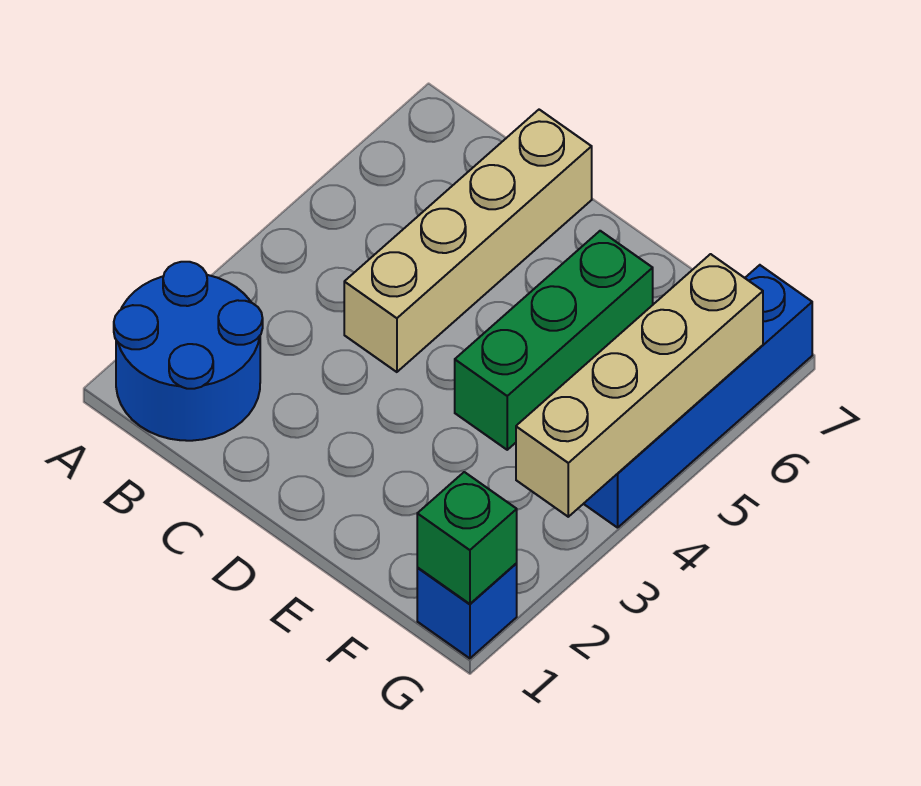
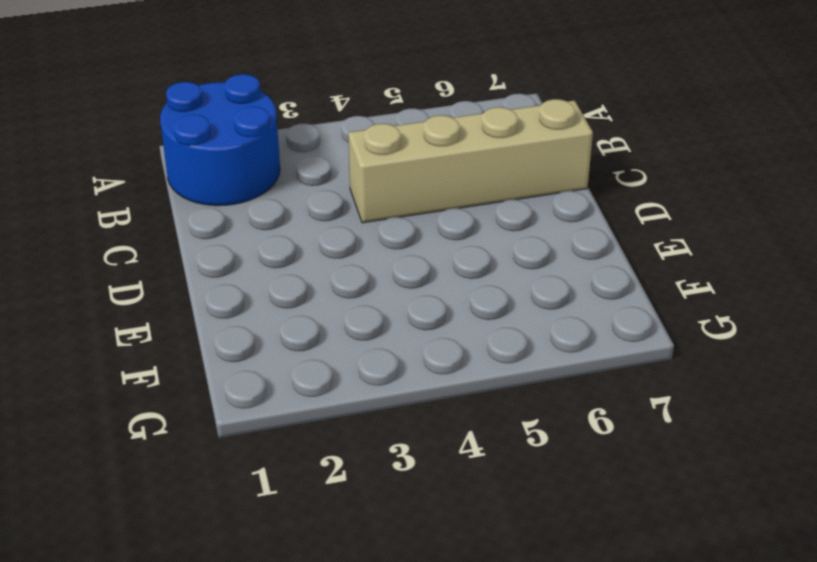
none -> green brick E4:E6 level 1
none -> blue brick G1 level 1

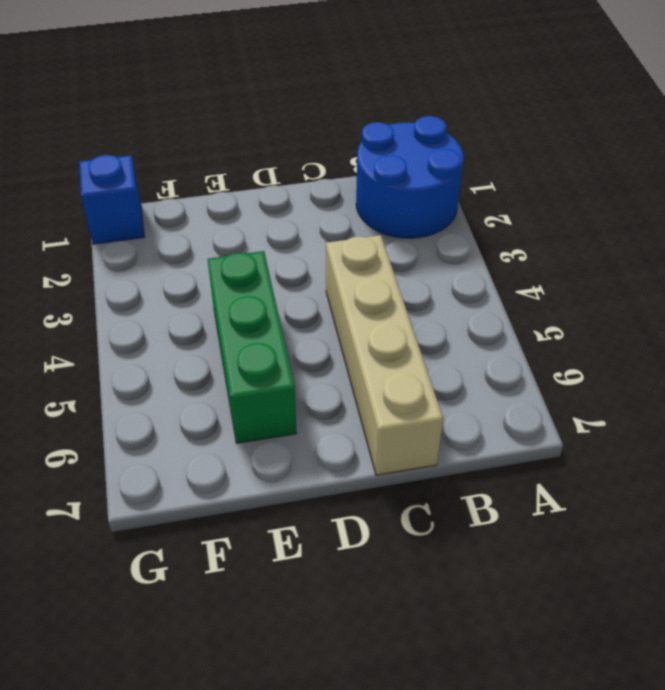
none -> blue brick G4:G7 level 1
none -> green brick G1 level 2

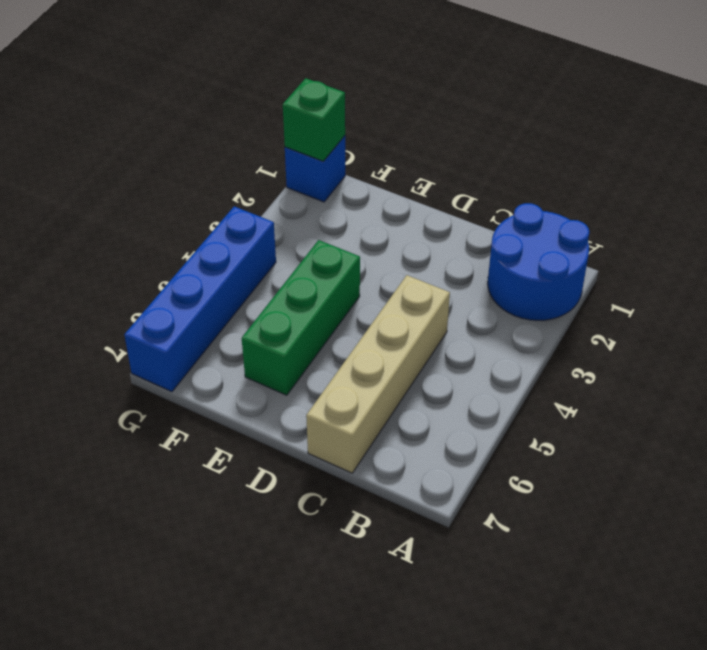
none -> tan brick G3:G6 level 2

